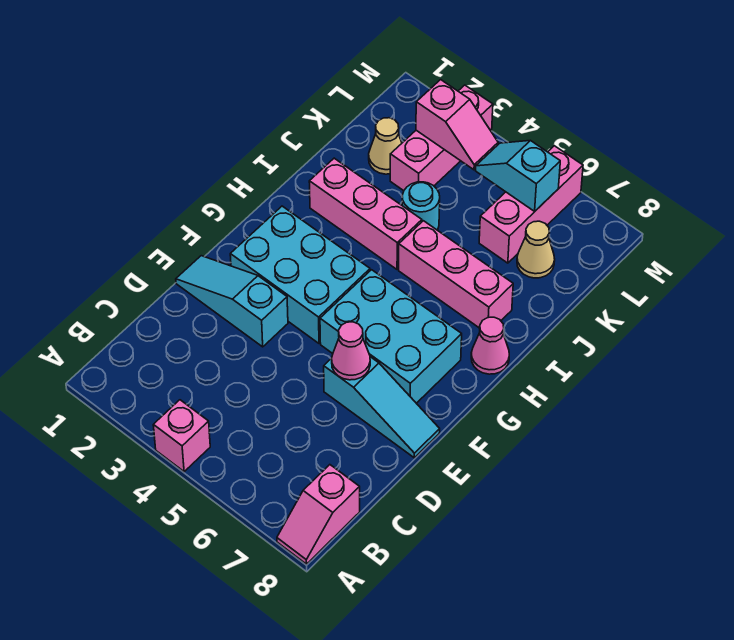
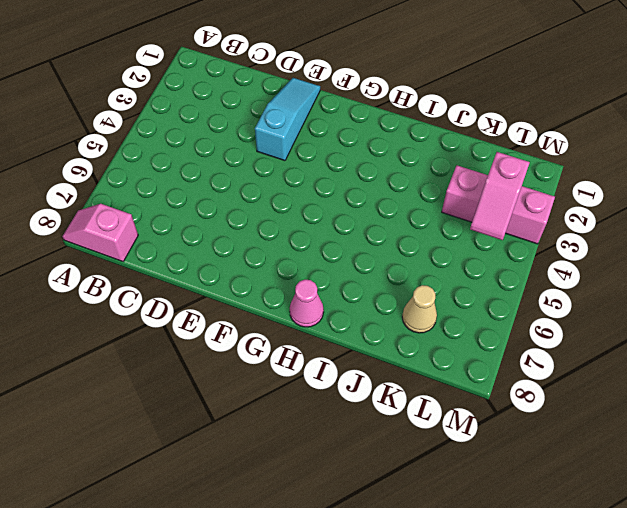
none -> pink brick A4 level 1
none -> cyan slope E6:E8 level 1 top 6
none -> cyan brick F2:G4 level 1

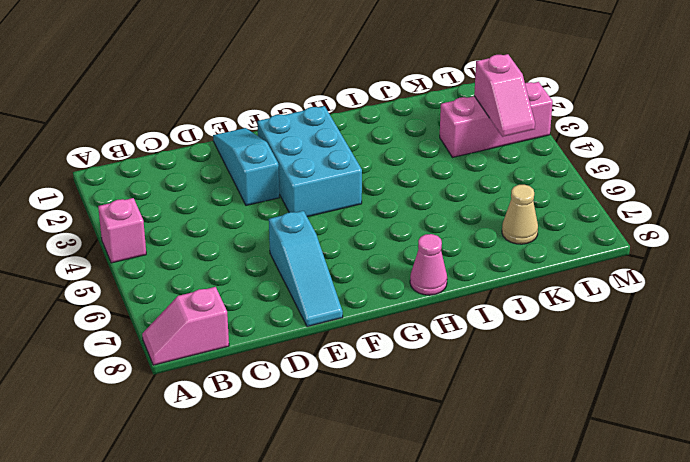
none -> cyan brick F5:G7 level 1
none -> pink brick I2:I4 level 1
none -> pink brick I5:I7 level 1

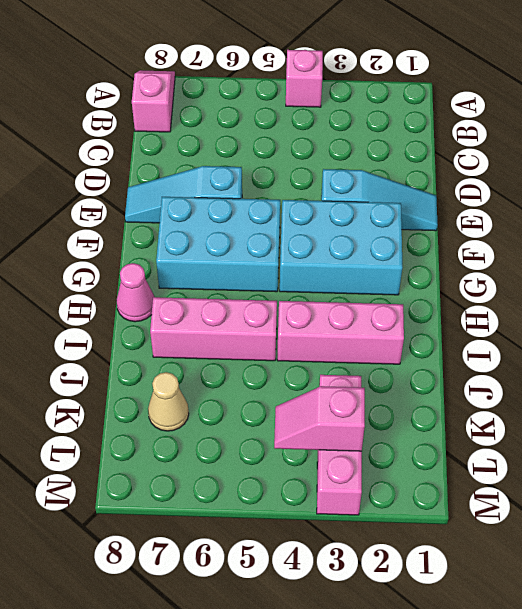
none -> cyan round brick J4 level 1
none -> tan cone K2 level 1
none -> pink brick K6:M6 level 1

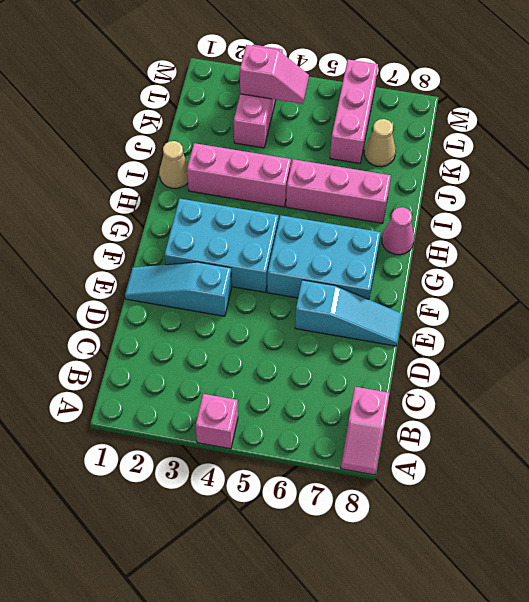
tan cone I1 level 1 -> tan cone K2 level 1
none -> cyan round brick J4 level 1
none -> pink cone E6 level 2
none -> cyan slope L5:L6 level 2 top 6

